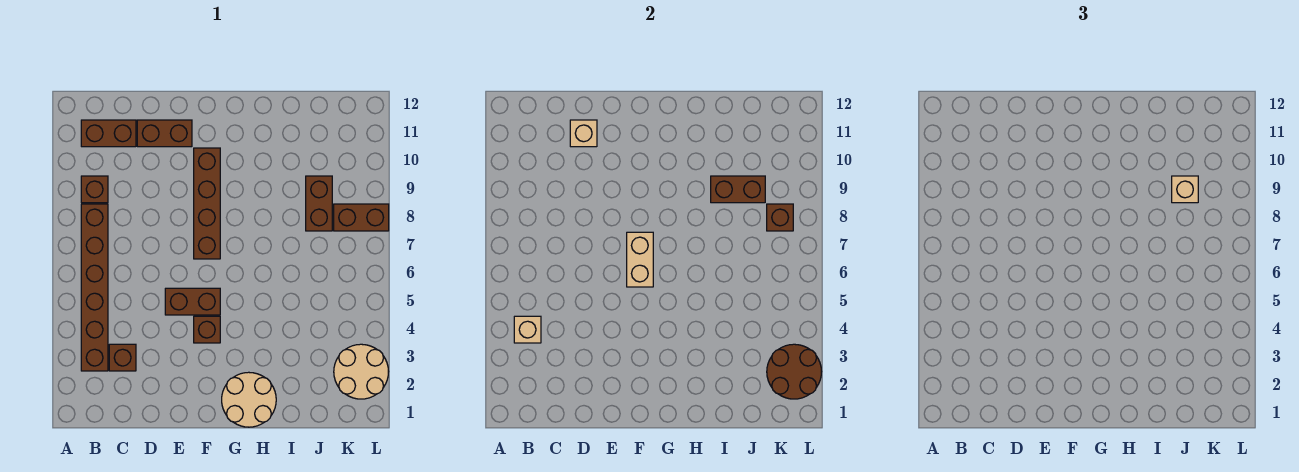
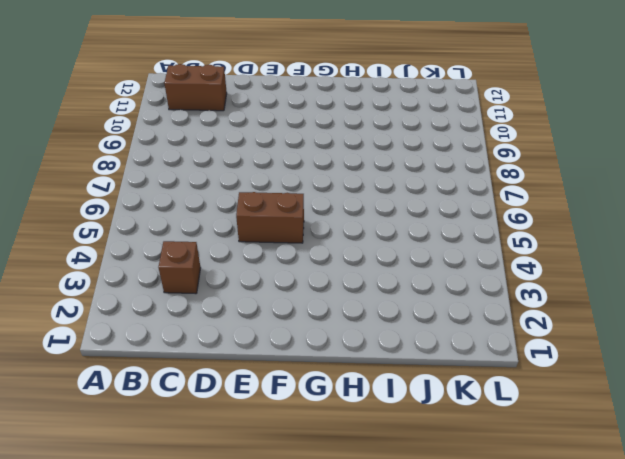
none -> brown brick B3:B8 level 1
none -> brown brick B9 level 1
none -> brown brick D11:E11 level 1

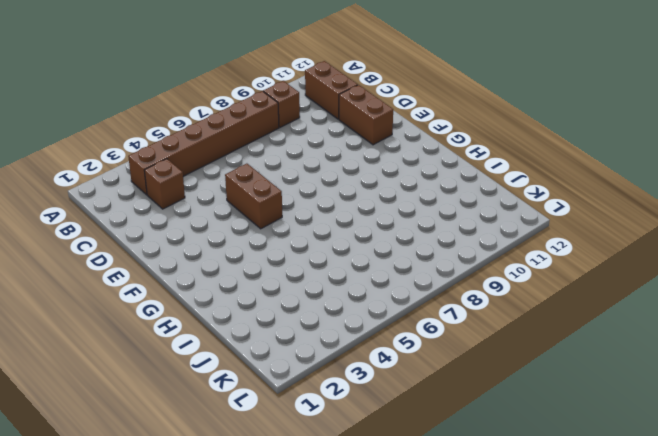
none -> brown brick F4 level 1
none -> brown brick F7:F10 level 1
none -> tan round brick G1:H2 level 1

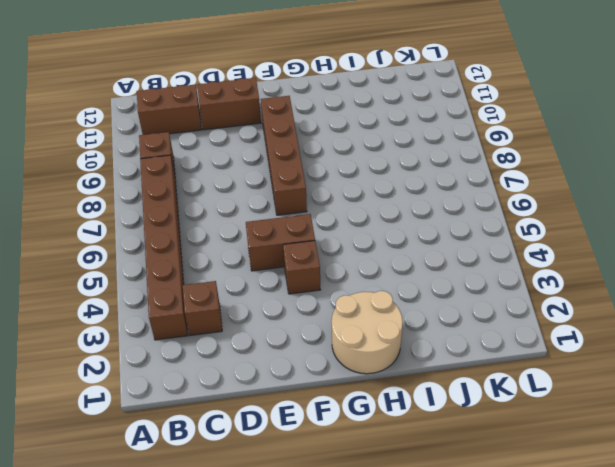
none -> brown brick J8:J9 level 1
none -> tan round brick K2:L3 level 1
none -> brown brick K8:L8 level 1

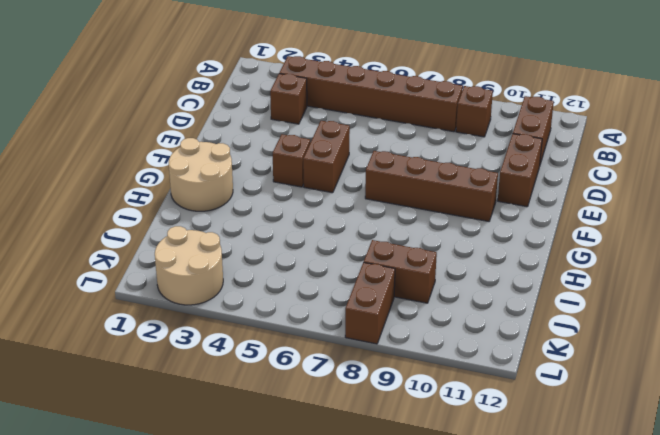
none -> tan brick B4 level 2
none -> tan brick D11 level 2
none -> tan brick F6:F7 level 2

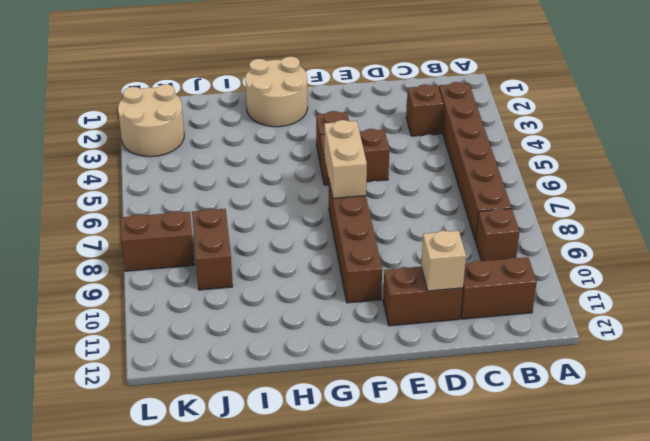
none -> tan brick B4 level 2
none -> brown brick I9:J9 level 2
none -> brown round brick K2:L3 level 2

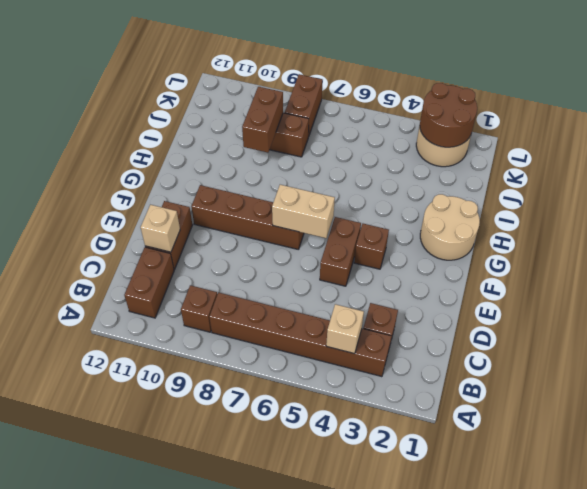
none -> brown brick K8 level 2
none -> tan brick J9 level 3

